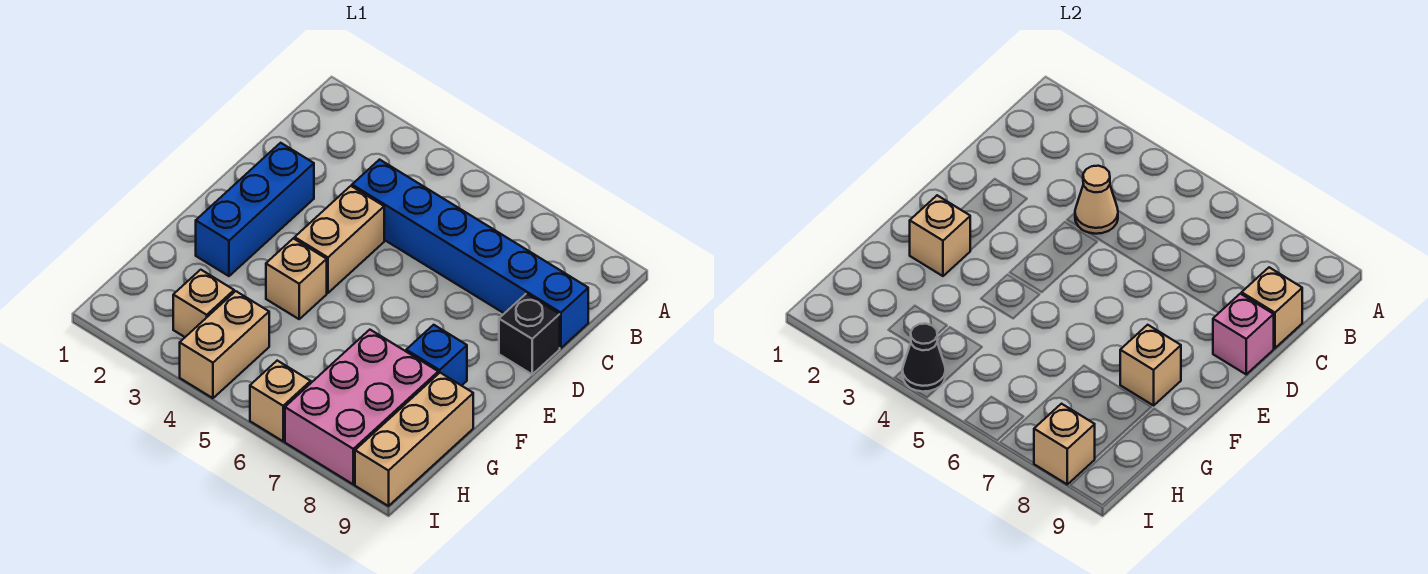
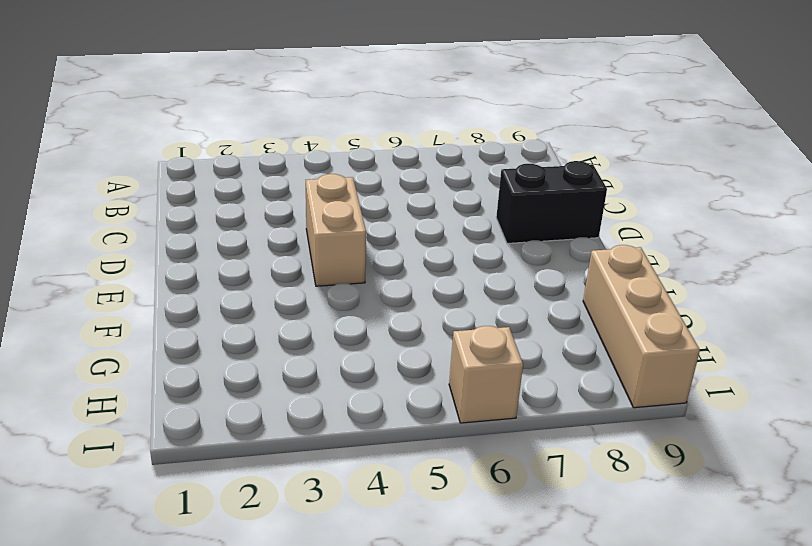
black brick D8:D9 level 1 -> black brick D9 level 1
none -> blue brick C4:C9 level 1
none -> blue brick D2:F2 level 1
none -> tan brick F4 level 1

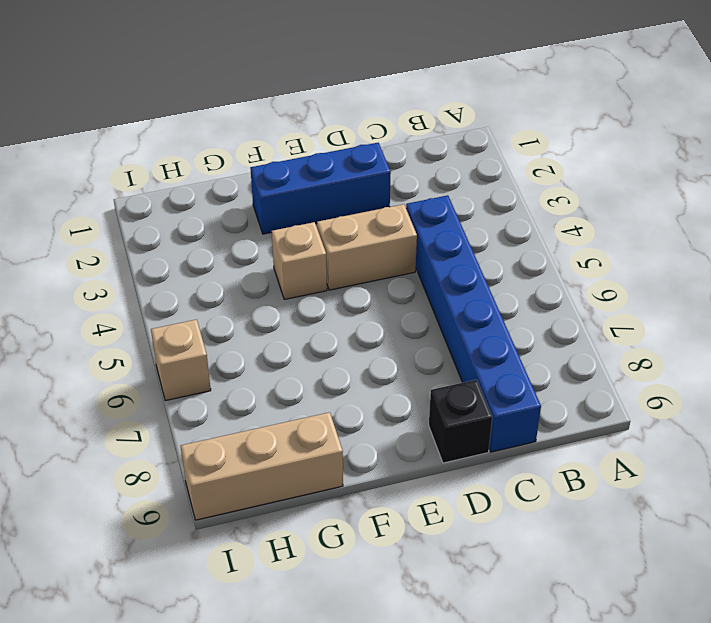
none -> blue brick F8 level 1
none -> pink brick G7:I8 level 1
none -> tan brick H3 level 1

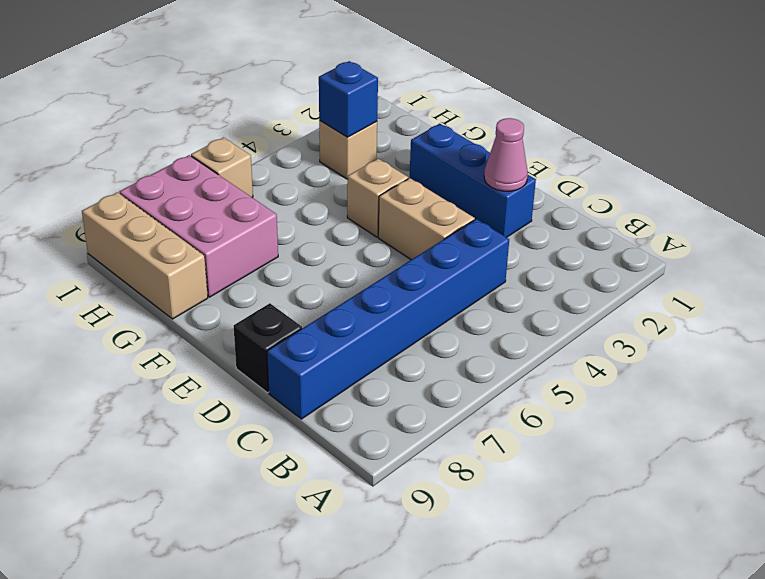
pink cone D2 level 2 -> none
blue brick H3 level 2 -> blue brick F8 level 1
none -> tan brick H4:I4 level 1
none -> tan cone C4 level 2
none -> tan brick C9 level 2

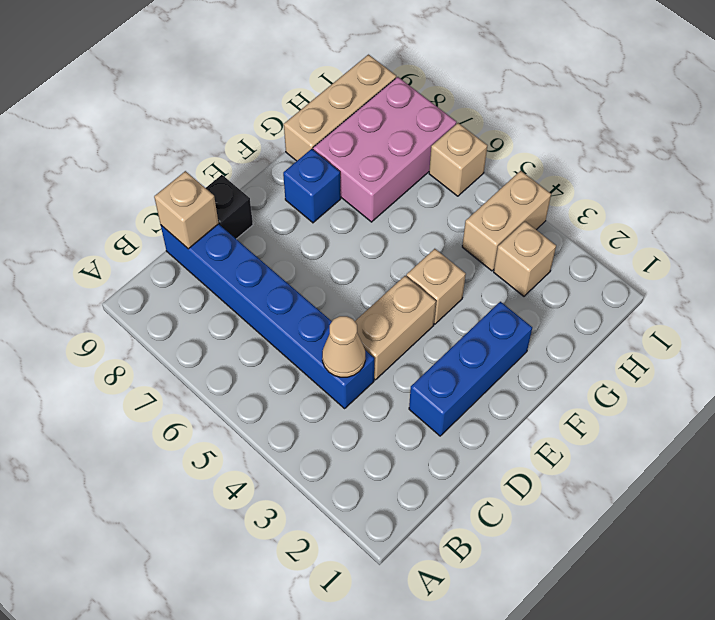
none -> pink brick D9 level 2
none -> tan brick F2 level 2
none -> tan brick F8 level 2

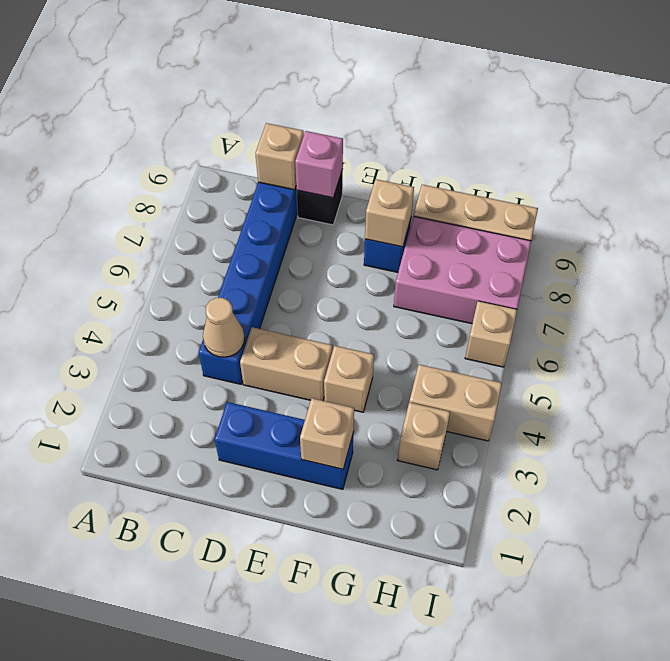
none -> black cone I4 level 2
none -> tan brick I8 level 2

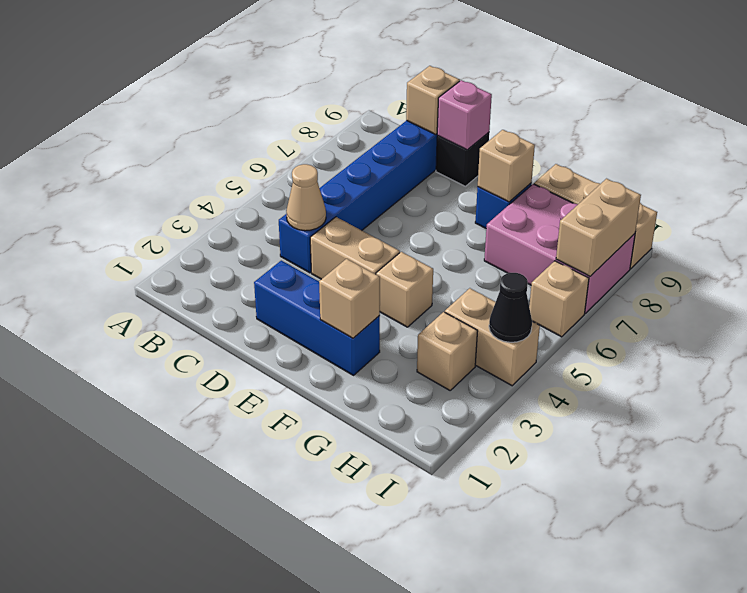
tan brick I7:I8 level 2 -> tan brick I8 level 2

